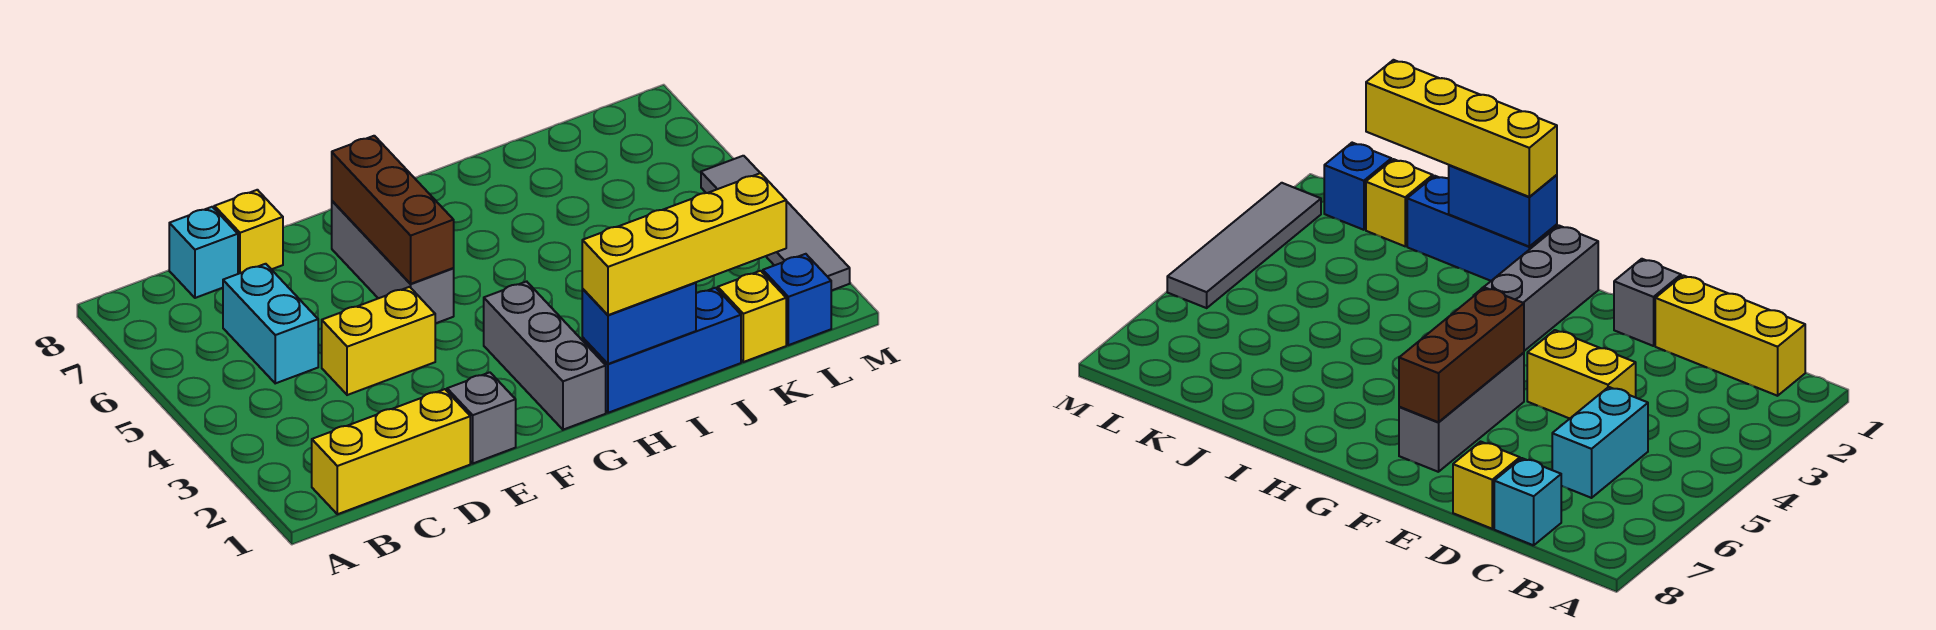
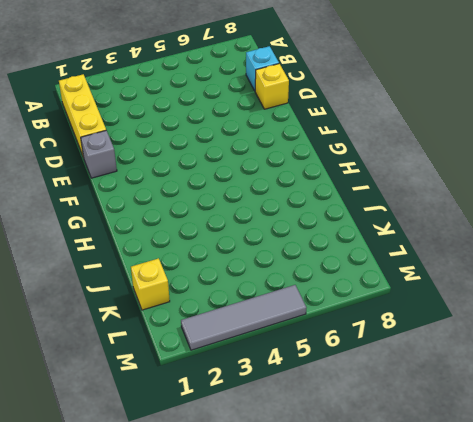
none -> cyan brick C5:C6 level 1
none -> yellow brick D4:E4 level 1
none -> grey brick F5:F7 level 1

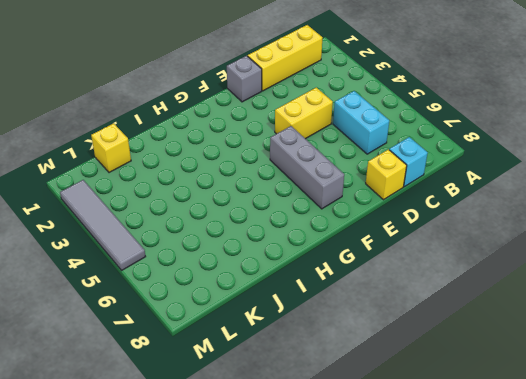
none -> grey brick G1:G3 level 1
none -> blue brick H1:J1 level 1
none -> blue brick L1 level 1

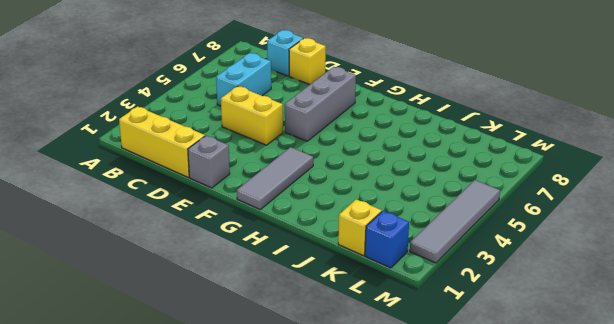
grey tile G1:G3 level 1 -> grey brick G1:G3 level 1
none -> blue brick H1:J1 level 1
none -> brown brick F5:F7 level 2
none -> blue brick H1:I1 level 2

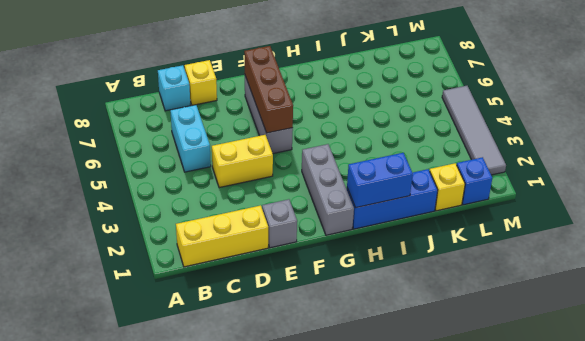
none -> yellow brick H1:K1 level 3

